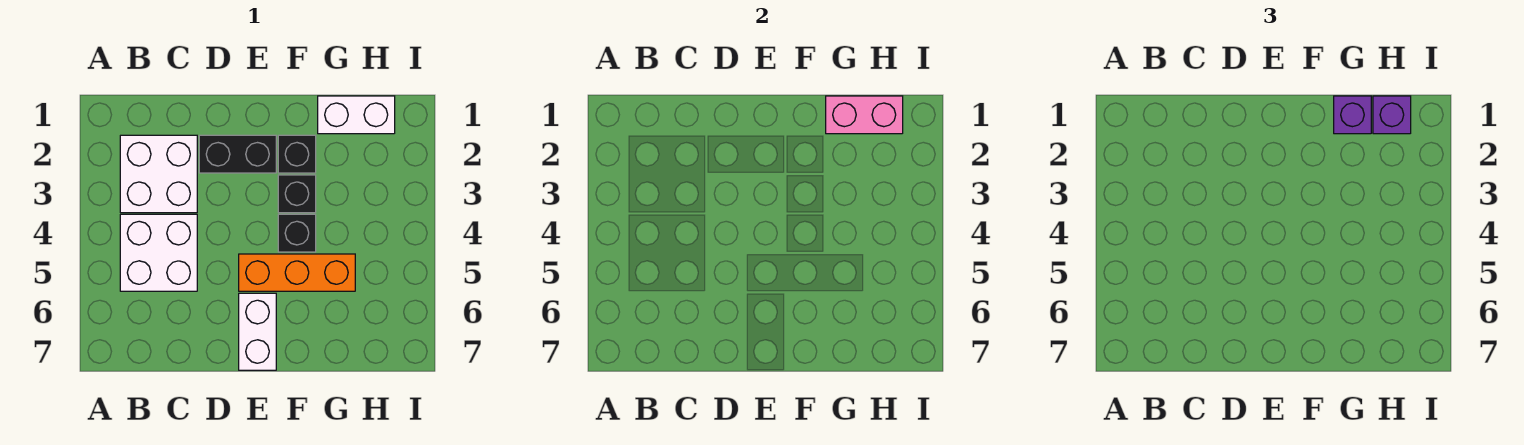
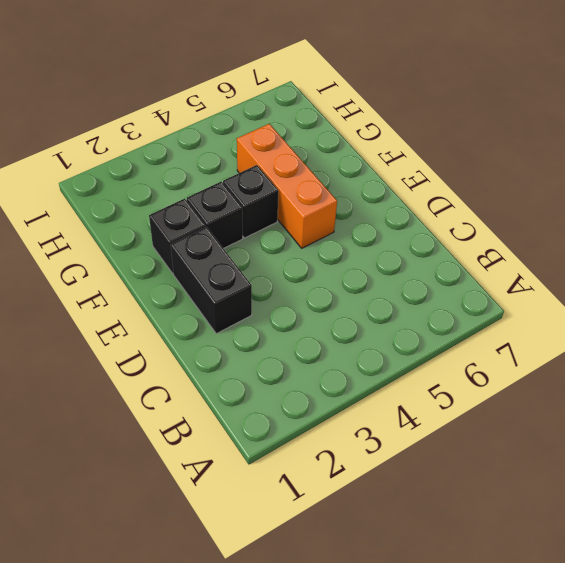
none -> white brick B2:C3 level 1
none -> white brick B4:C5 level 1
none -> white brick E6:E7 level 1

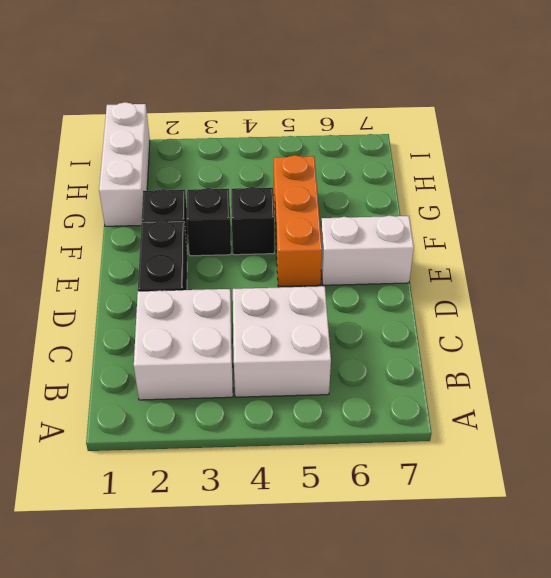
white brick G1:I1 level 1 -> white brick G1:H1 level 1
none -> pink brick G1:H1 level 2
none -> purple brick G1 level 3
none -> purple brick H1 level 3

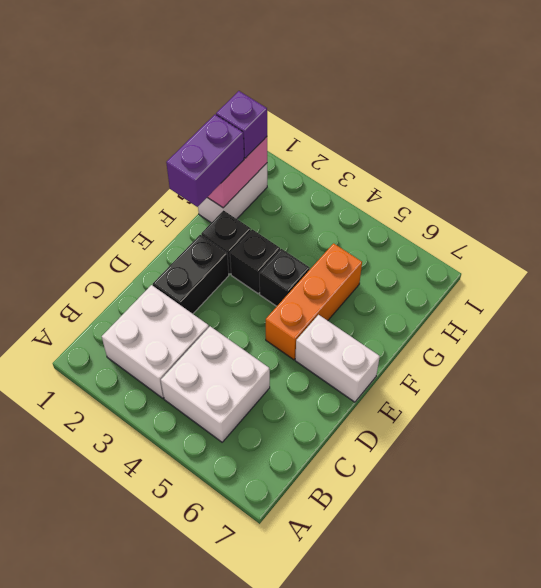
purple brick F1:G1 level 3 -> purple brick G1 level 3

